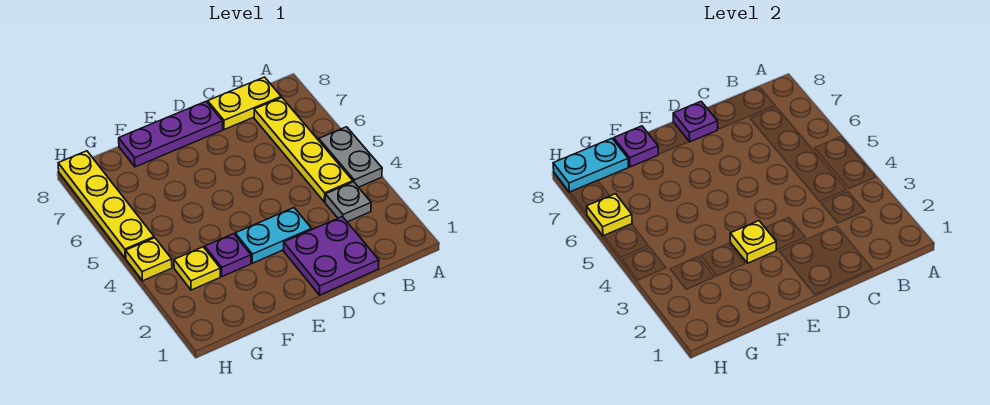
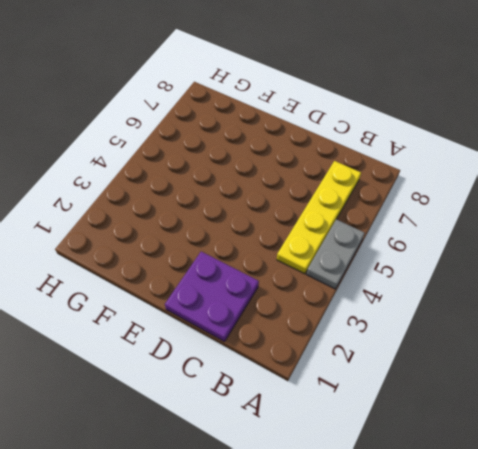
none -> grey plate B3 level 1
none -> yellow plate B8:C8 level 1
none -> cyan plate D3:E3 level 1

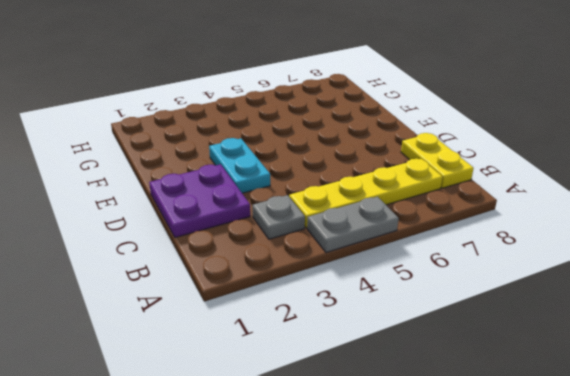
none -> purple plate D8:F8 level 1
none -> purple plate F3 level 1
none -> yellow plate G3 level 1

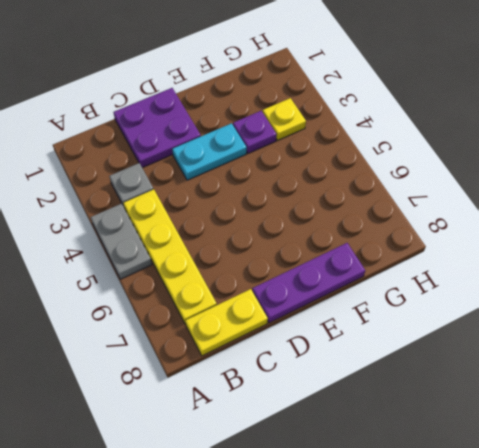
none -> yellow plate H4 level 1
none -> yellow plate H5:H8 level 1
none -> purple plate D8 level 2

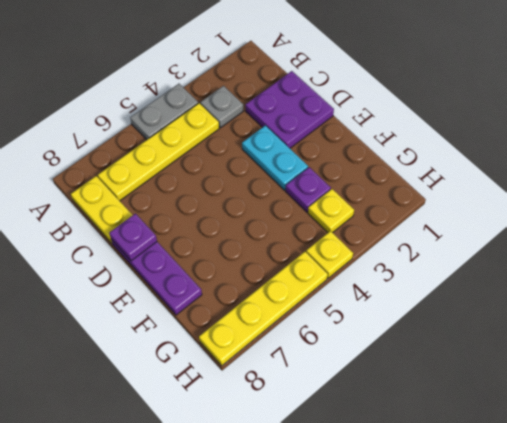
none -> yellow plate E3 level 2
none -> purple plate F8 level 2
none -> cyan plate G8:H8 level 2

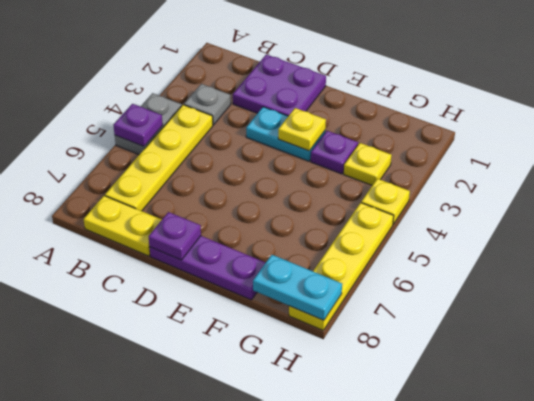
purple plate A5 level 2 -> purple plate F8 level 2
none -> yellow plate H6 level 2

